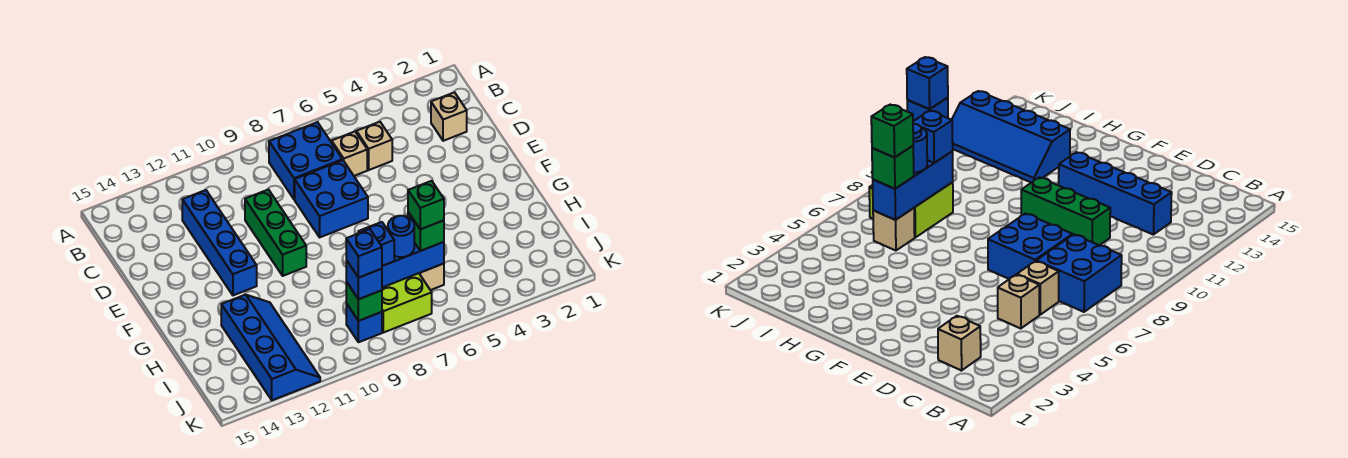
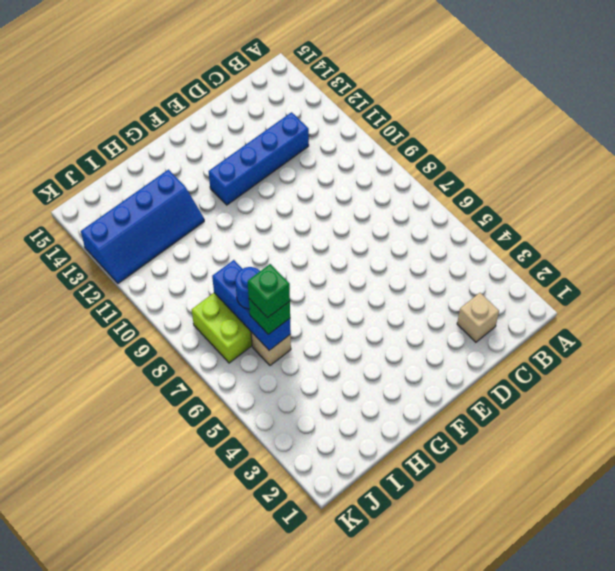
none -> blue brick B7:C8 level 1
none -> tan brick C5 level 1
none -> tan brick C6 level 1

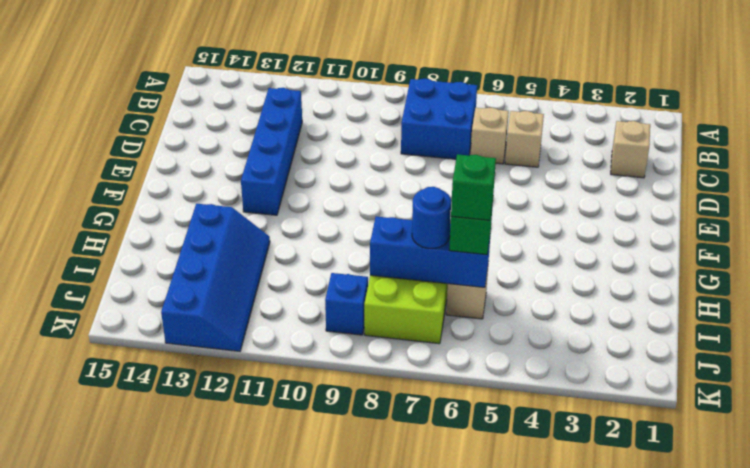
none -> blue brick D7:E8 level 1
none -> green brick D10:F10 level 1
none -> green brick J9 level 2

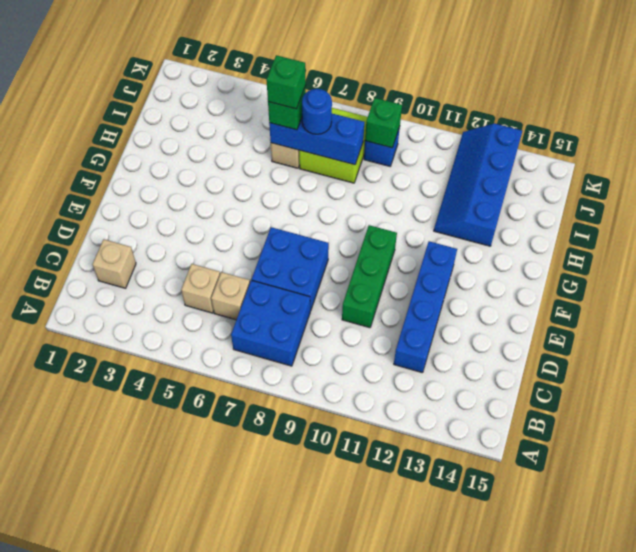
none -> blue brick I8 level 3
none -> blue brick J9 level 3
none -> blue brick J9 level 4

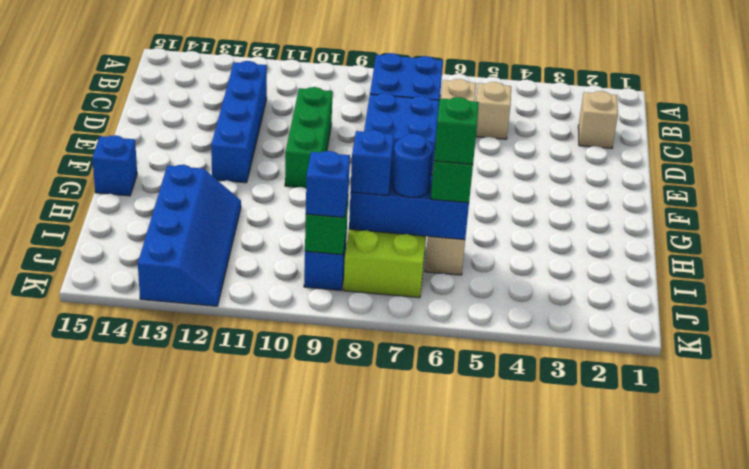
blue brick G15 level 1 -> blue brick J9 level 4

